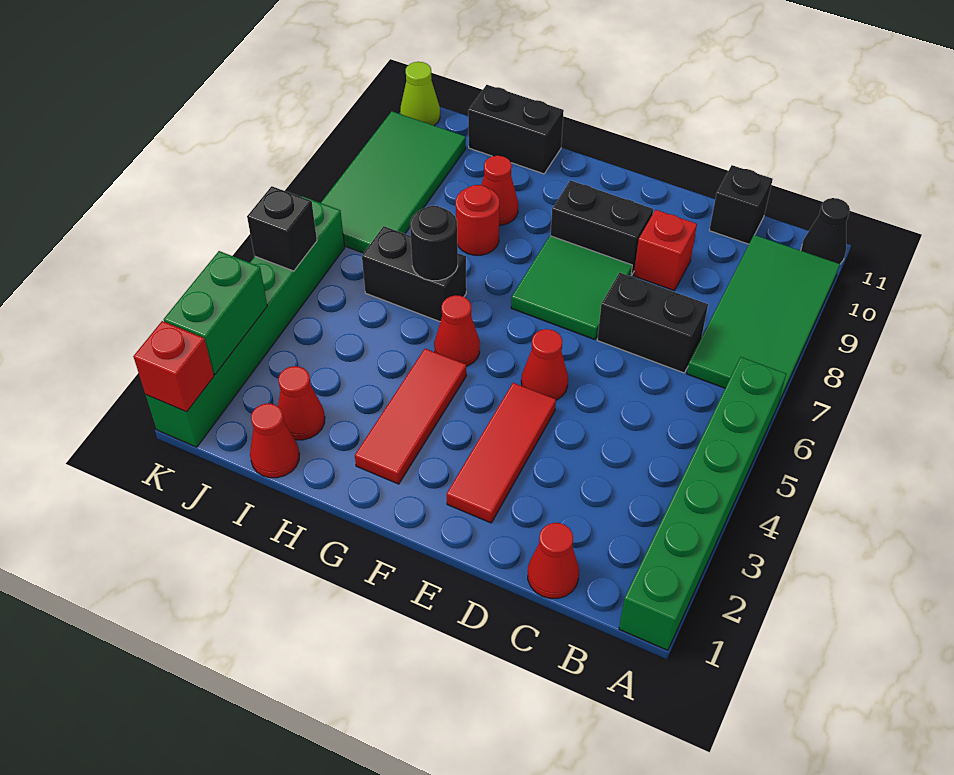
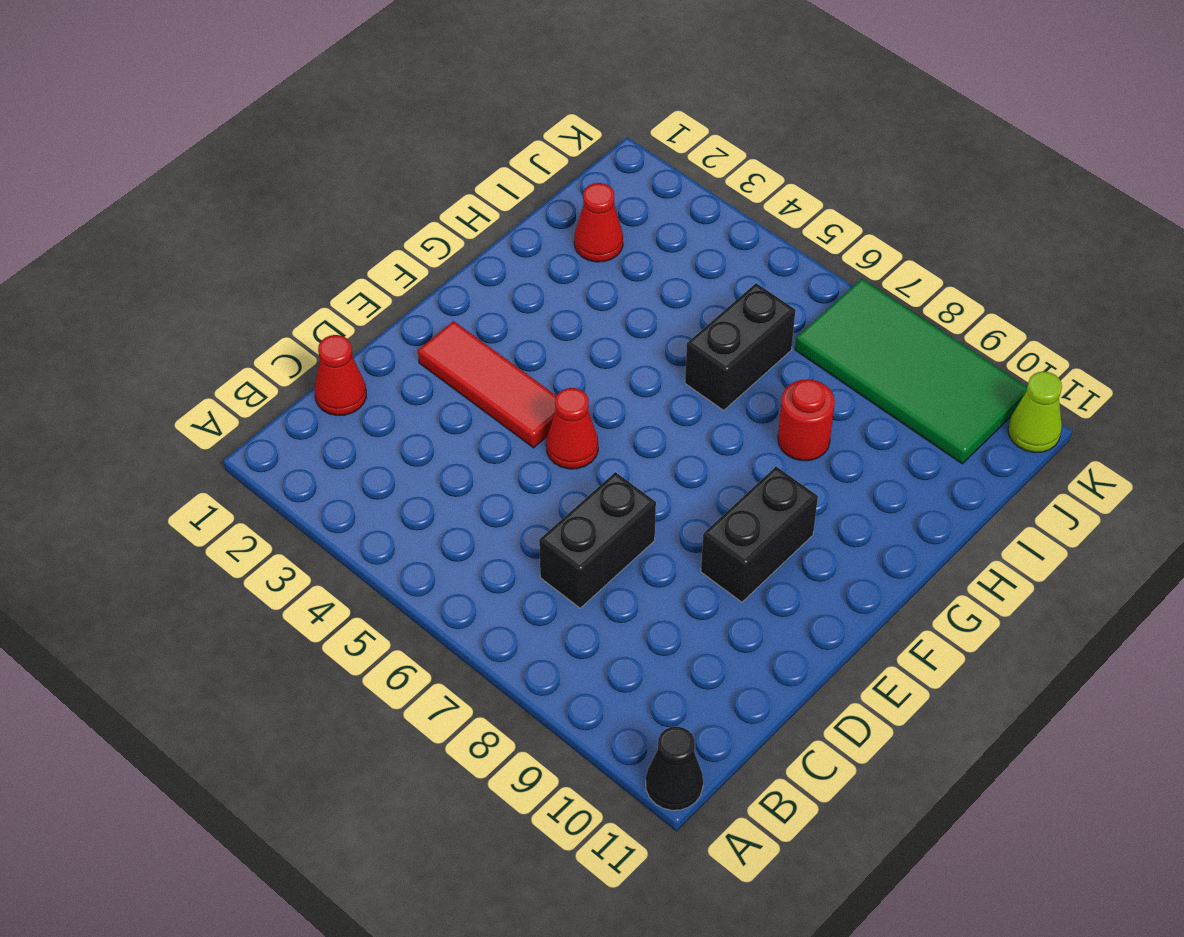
none -> green brick A1:A6 level 1
none -> green tile A7:B10 level 1
none -> black brick C11 level 1

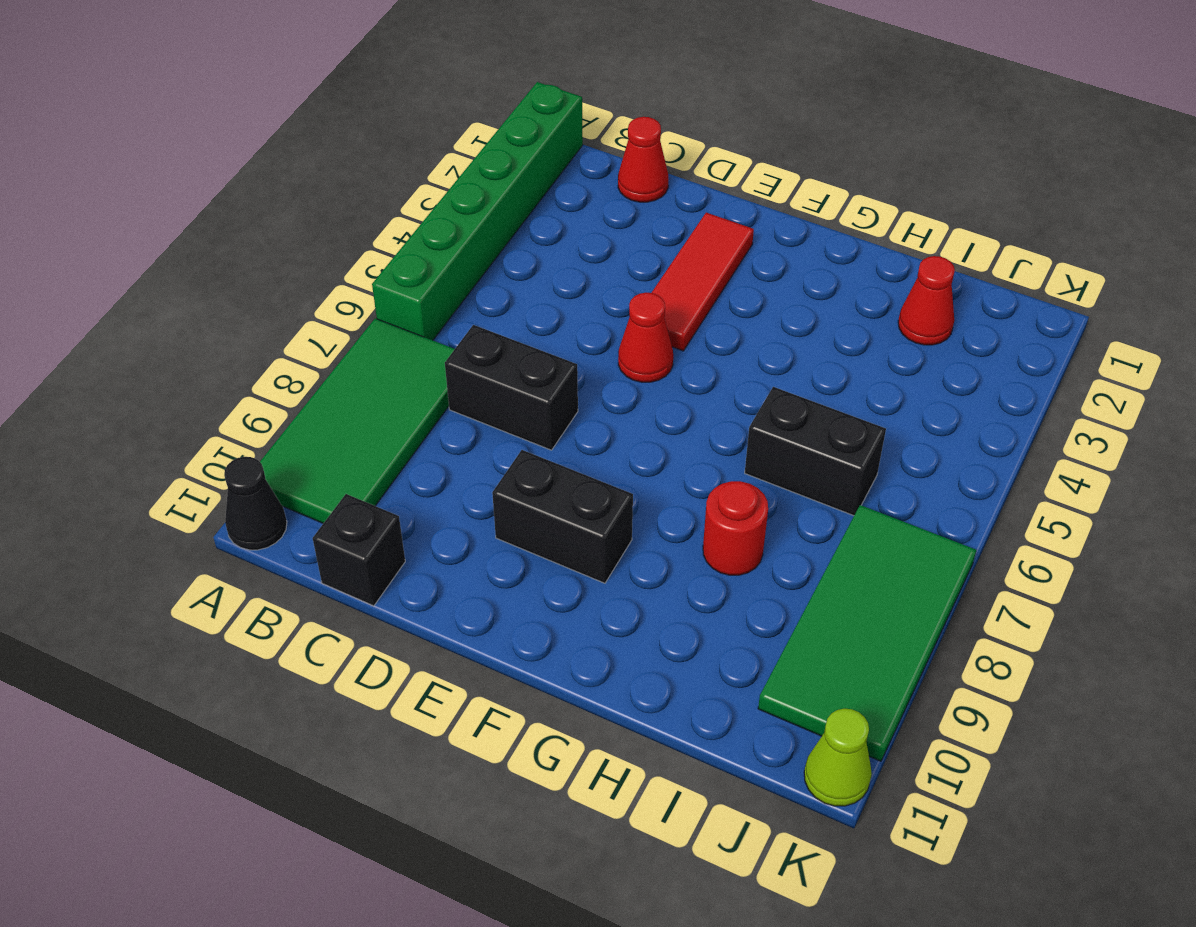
none -> red brick D9 level 1
none -> green tile E7:F8 level 1
none -> red tile G2:G4 level 1

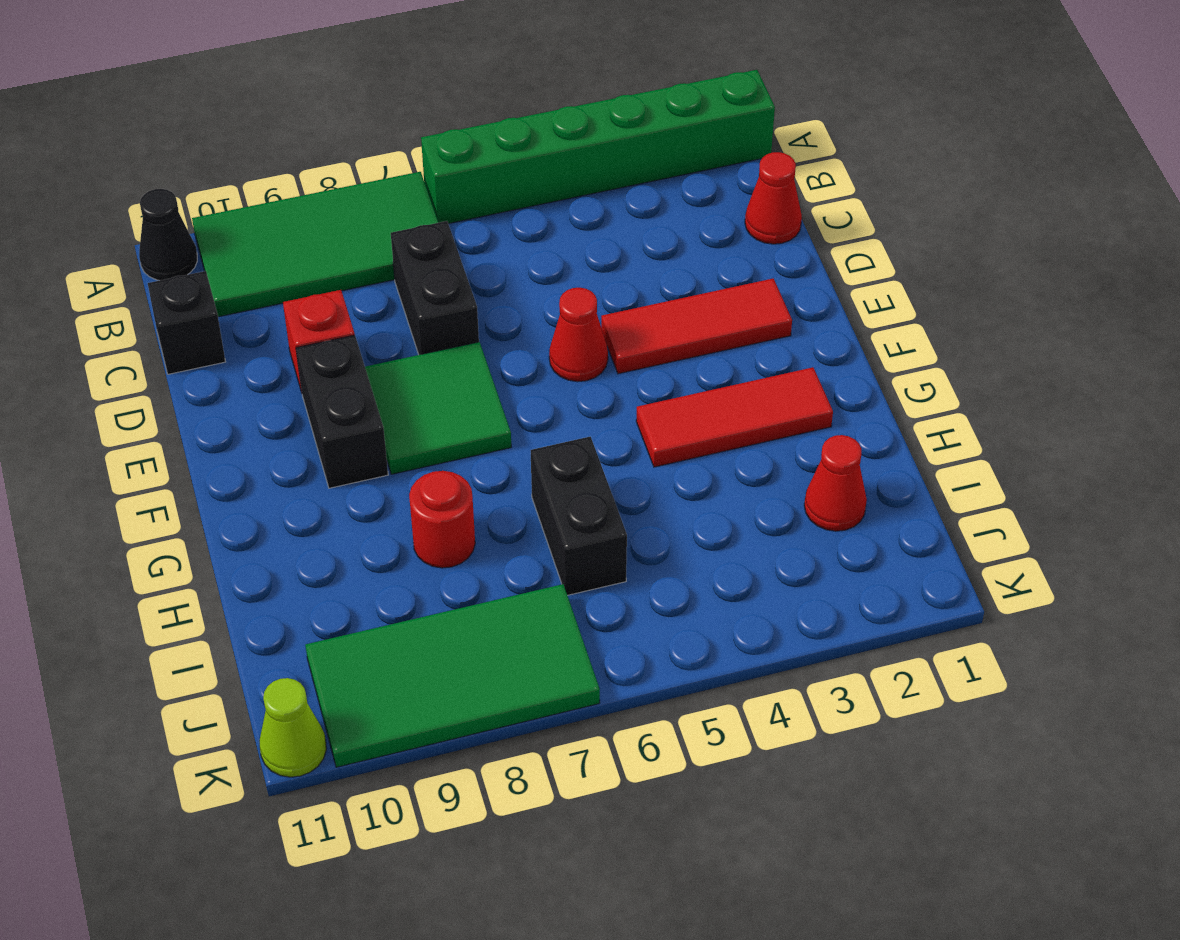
none -> red cone G5 level 1
none -> red cone H9 level 1
none -> black brick H11:I11 level 1

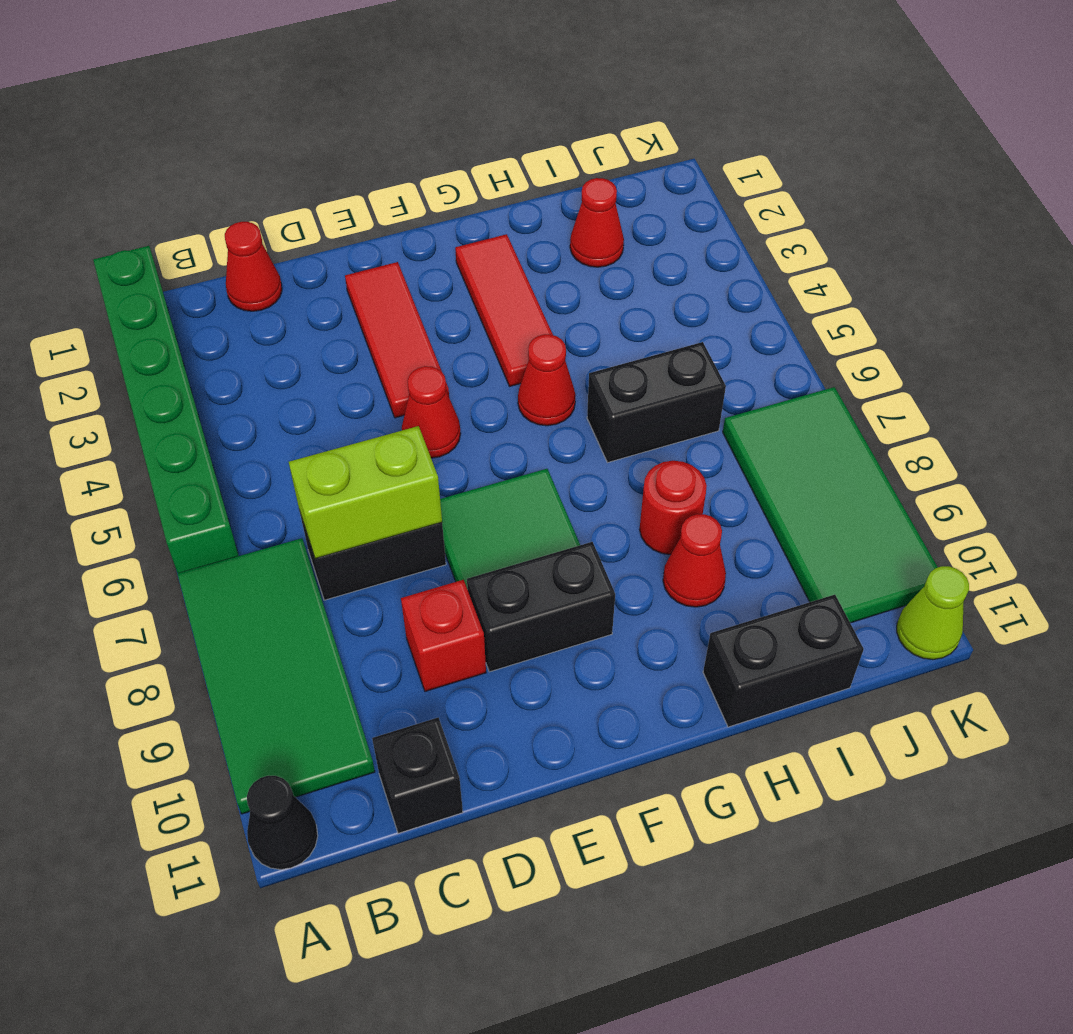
lime brick C7:D7 level 2 -> none
none -> red cone I1 level 1
none -> green brick K1:K6 level 1
none -> black round brick H6 level 2

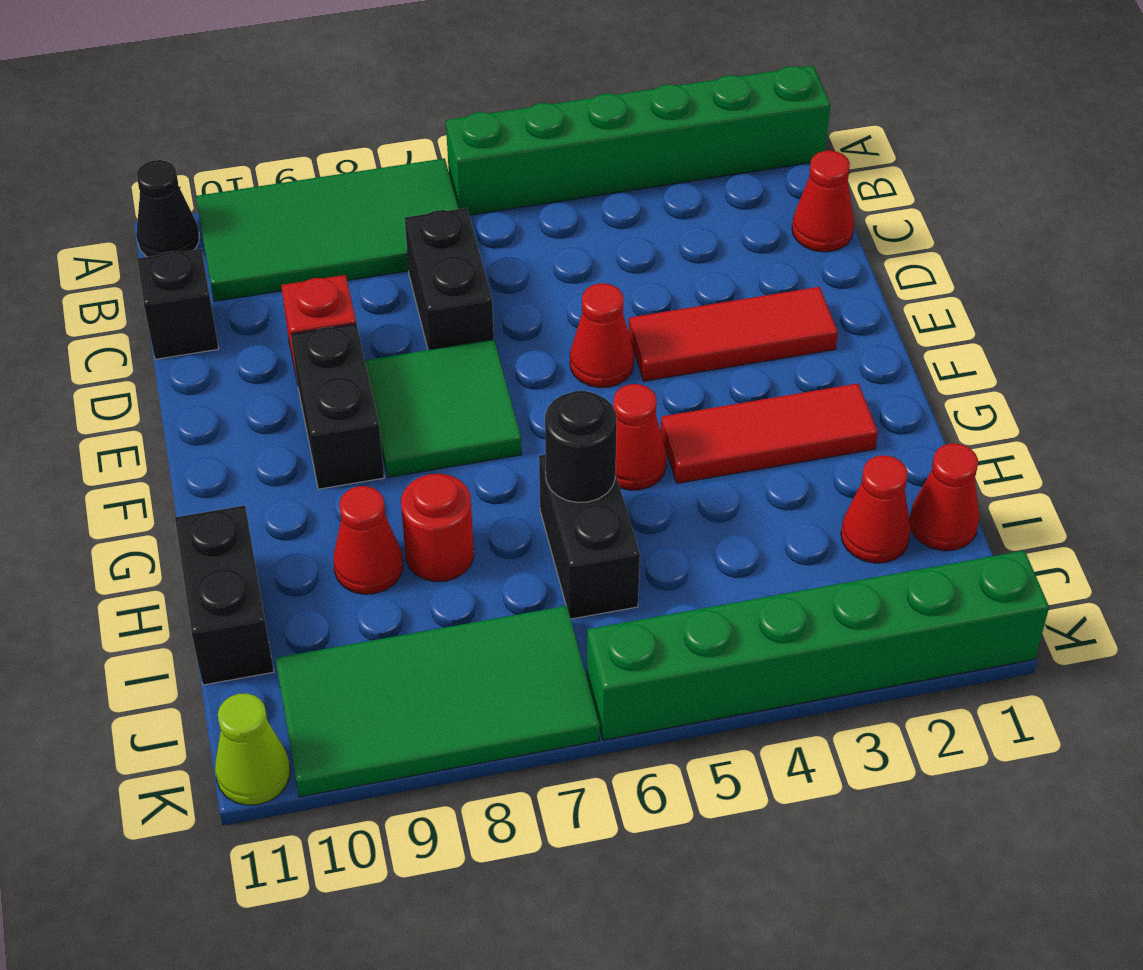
none -> red brick K1 level 2
none -> green brick K2:K3 level 2
none -> black brick K5 level 2

